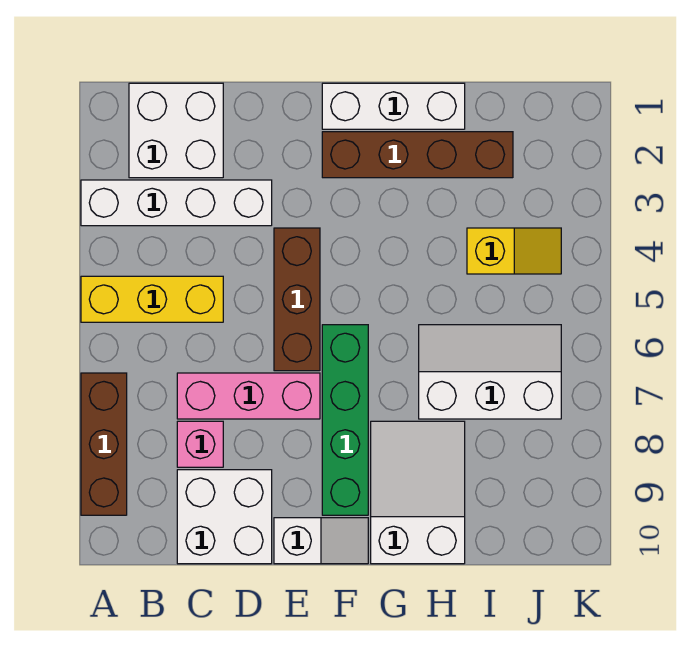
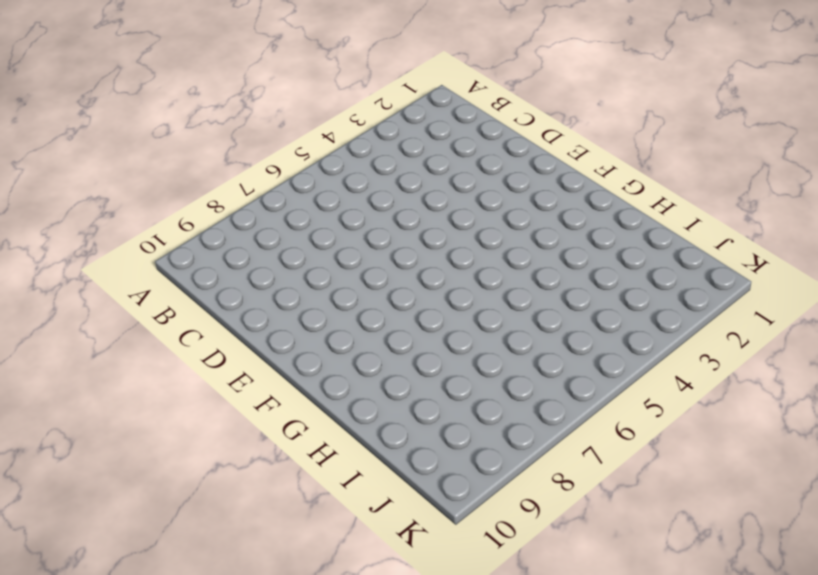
none -> white brick A3:D3 level 1
none -> yellow brick A5:C5 level 1
none -> brown brick A7:A9 level 1

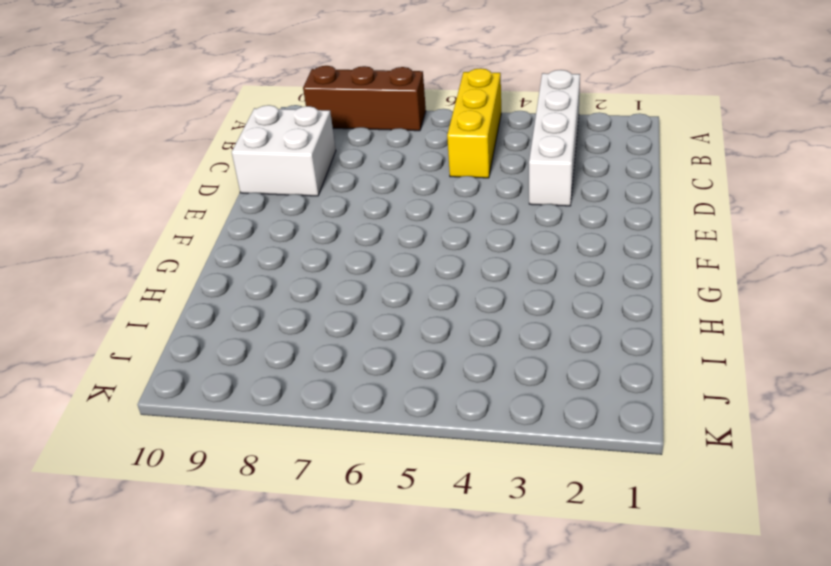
none -> white brick B1:C2 level 1
none -> pink brick C7:E7 level 1
none -> pink brick C8 level 1

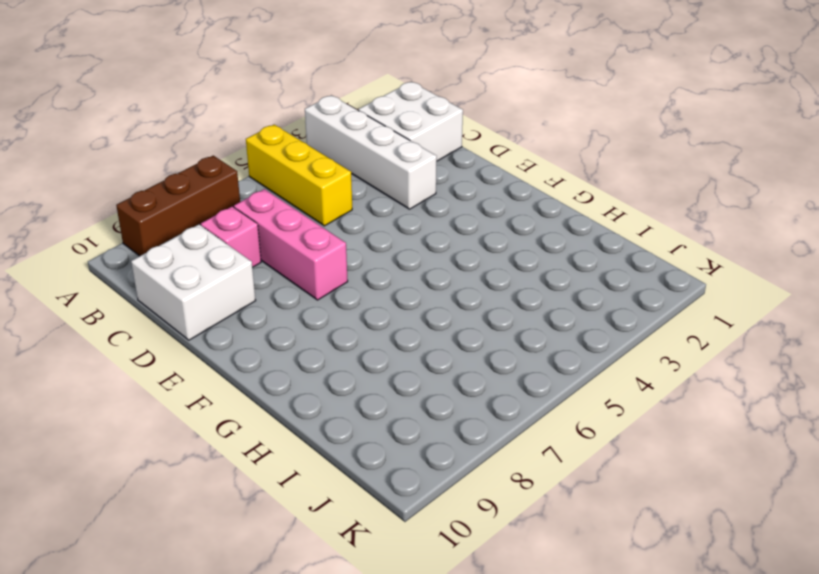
none -> brown brick E4:E6 level 1
none -> white slope E10:F10 level 1 top E
none -> white brick F1:H1 level 1

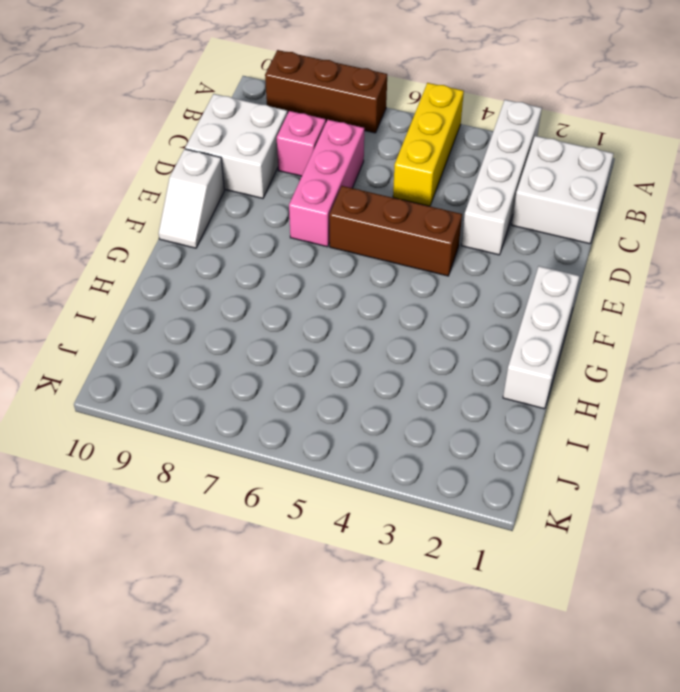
none -> brown brick F2:I2 level 1
none -> green brick F6:F9 level 1
none -> white slope G8:H10 level 1 top 10

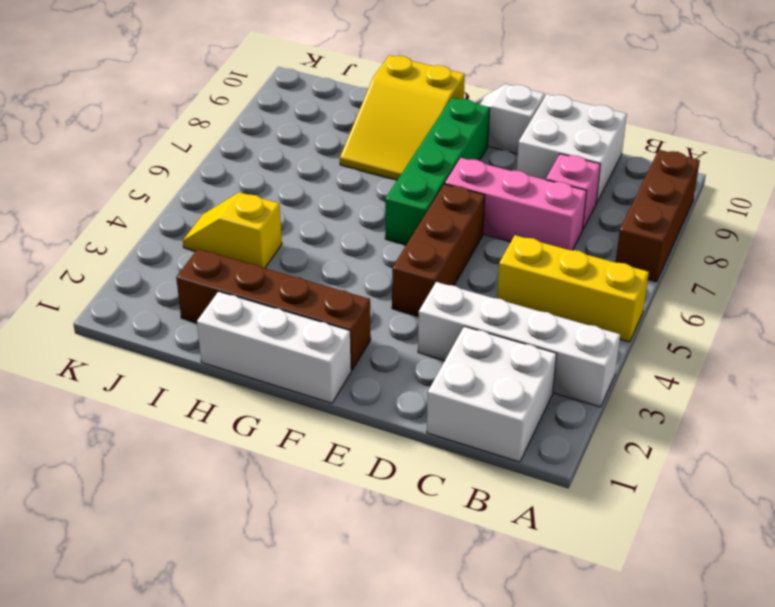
yellow slope G8:H10 level 1 top 10 -> white slope G8:H10 level 1 top 10
none -> white slope H6:J7 level 1 top 7

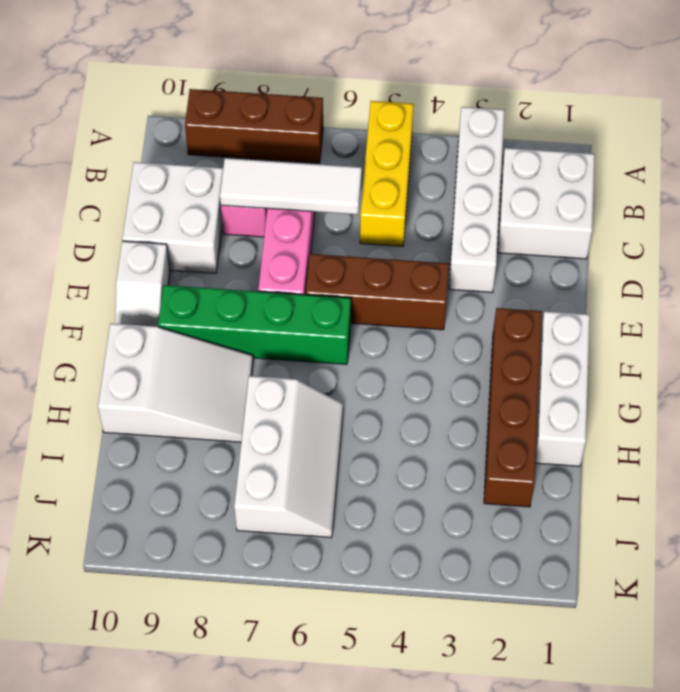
white tile C6:C8 level 2 -> none
none -> yellow slope I4:J4 level 1 top I

